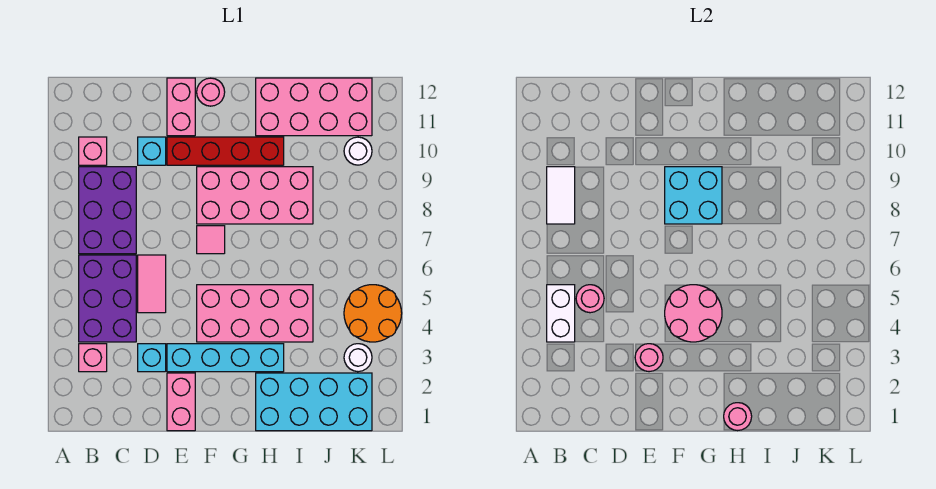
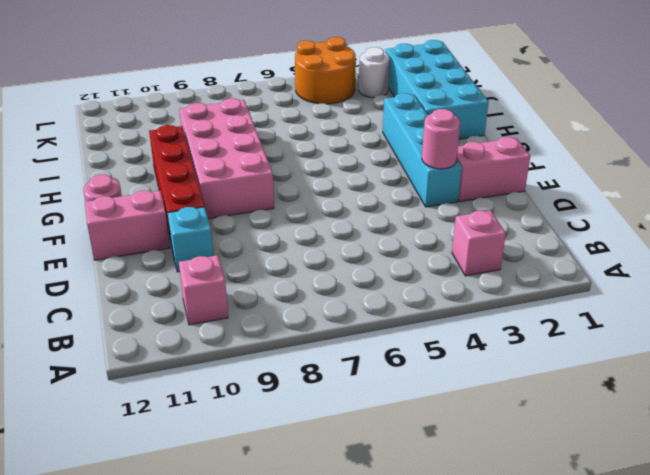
none -> purple brick B4:C6 level 1
none -> purple brick B7:C9 level 1
none -> cyan brick D3 level 1

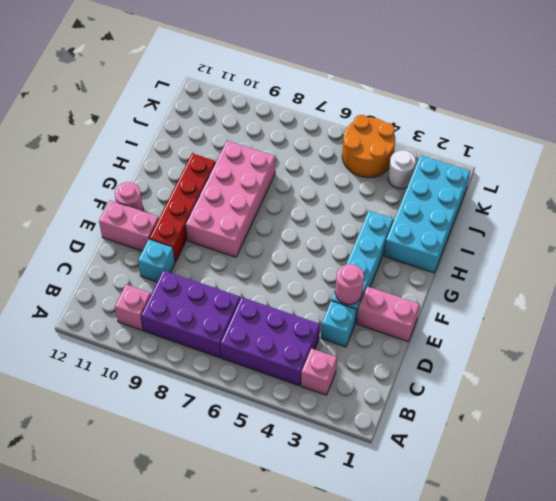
none -> pink tile D5:D6 level 1
none -> pink brick F4:I5 level 1
none -> pink tile F7 level 1

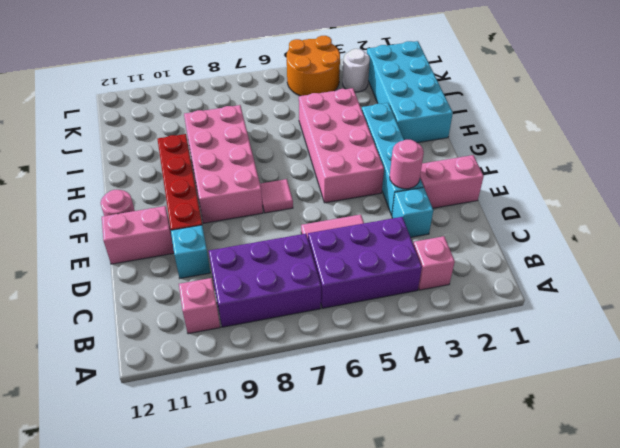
none -> pink brick H11:K12 level 1
none -> white round brick K10 level 1
none -> white brick B4:B5 level 2

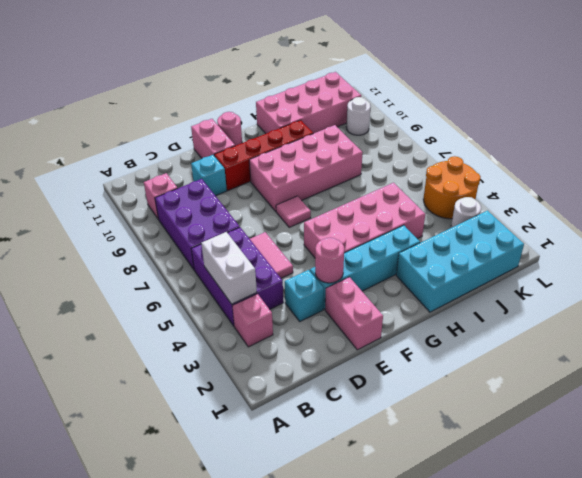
none -> white tile B8:B9 level 2
none -> pink round brick C5 level 2
none -> pink round brick F4:G5 level 2

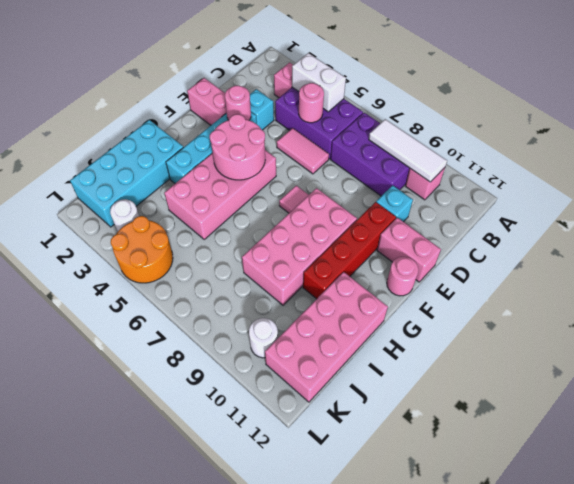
white tile B8:B10 level 2 -> white tile B8:B9 level 2
none -> cyan brick F8:G9 level 2
none -> pink round brick H1 level 2

